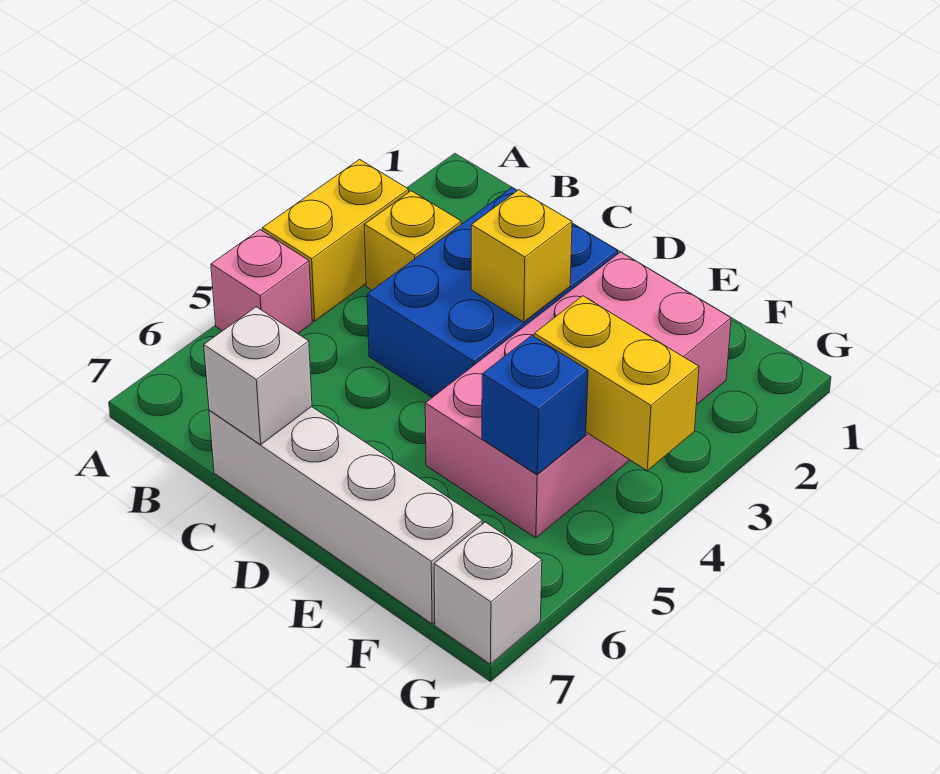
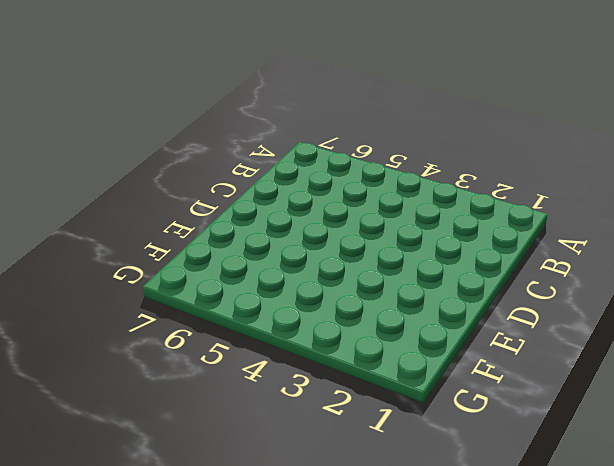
none -> yellow brick A3:A4 level 1
none -> pink brick A5 level 1

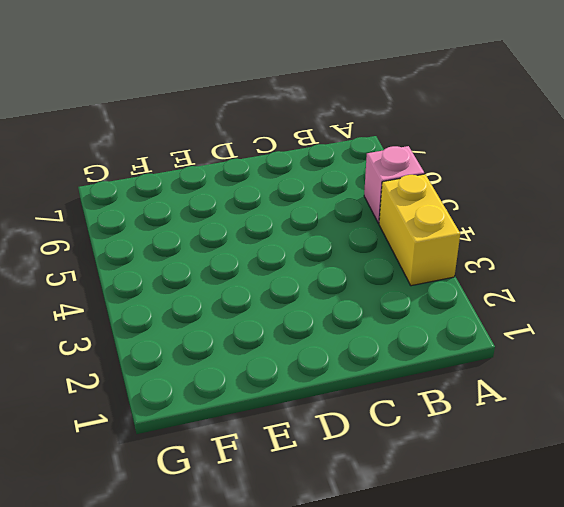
none -> yellow brick B3 level 1
none -> blue brick C2:D4 level 1

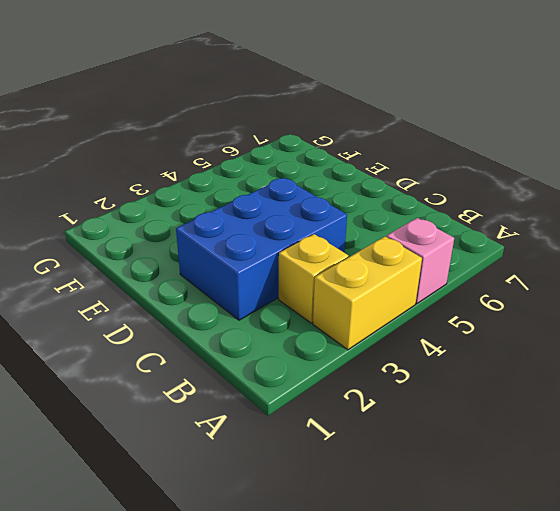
none -> white brick C7:F7 level 1
none -> pink brick E2:F5 level 1

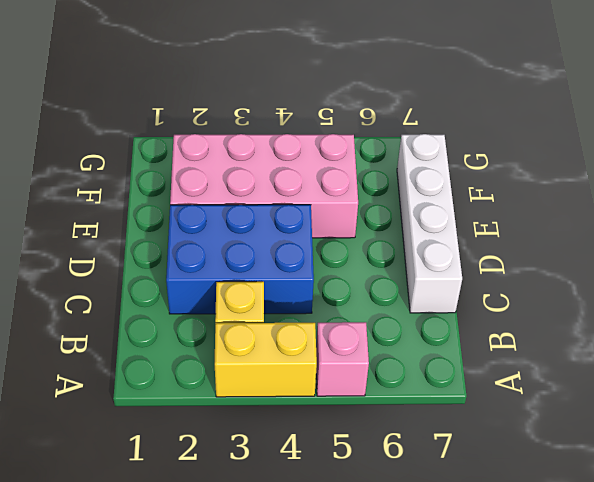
none -> white brick G7 level 1
none -> white brick C7 level 2

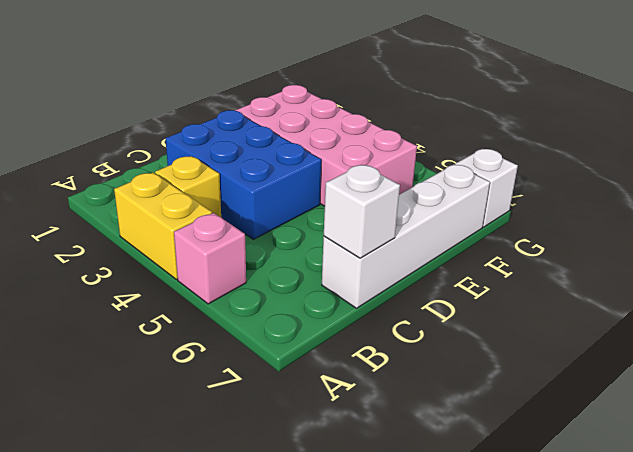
none -> yellow brick D3 level 2
none -> yellow brick F4:G4 level 2

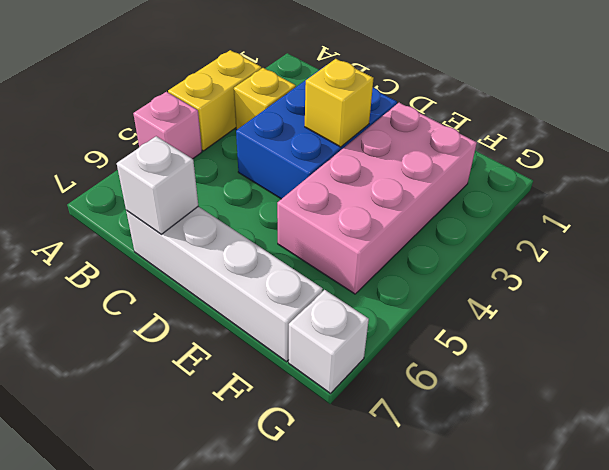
none -> yellow brick F4:G4 level 2
none -> blue brick F5 level 2

